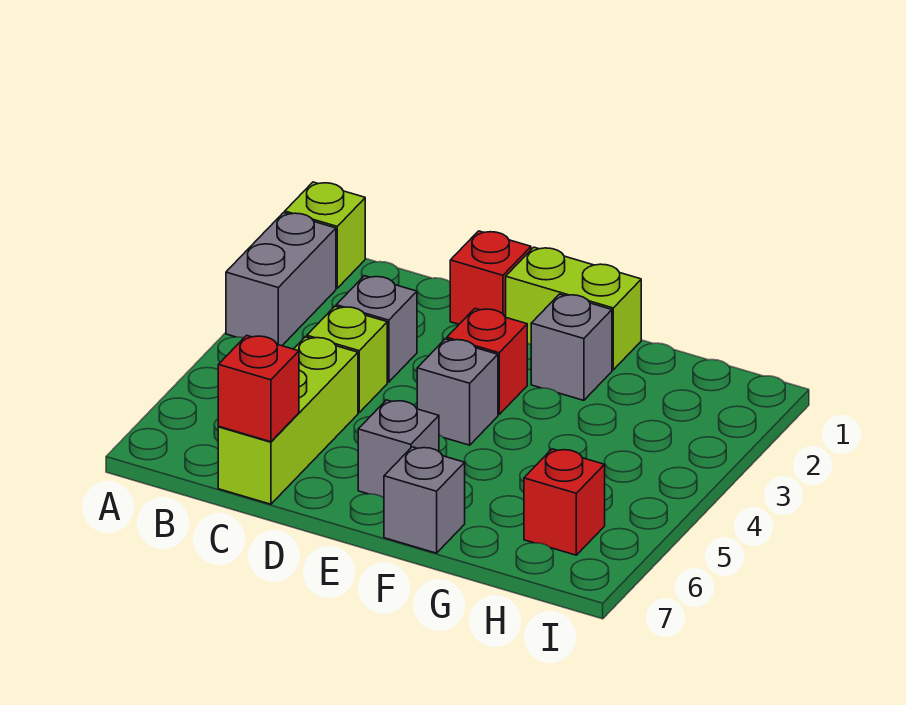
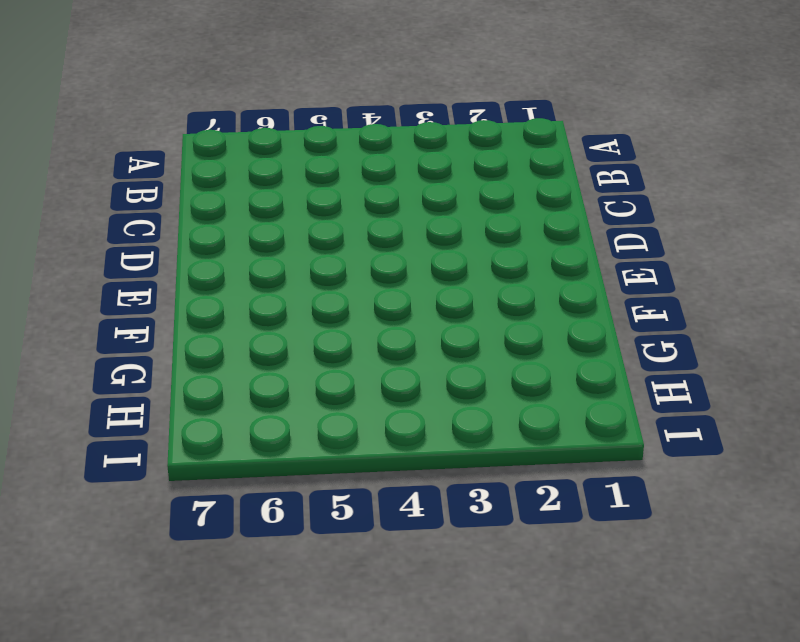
none -> lime brick A1 level 1
none -> grey brick A2:A3 level 1
none -> grey brick C3 level 1

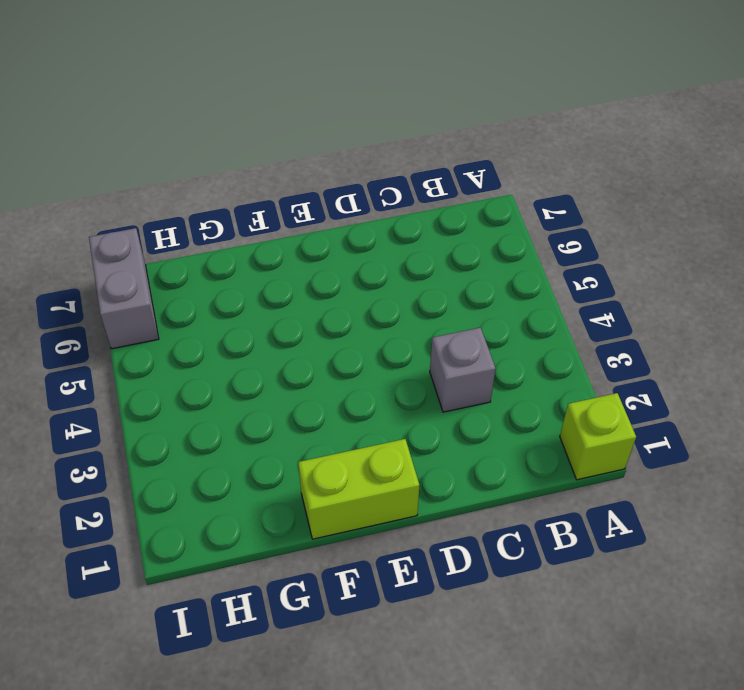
grey brick I6:I7 level 1 -> grey brick A2:A3 level 1
none -> lime brick C4 level 1
none -> lime brick C5:C7 level 1
none -> red brick D1 level 1

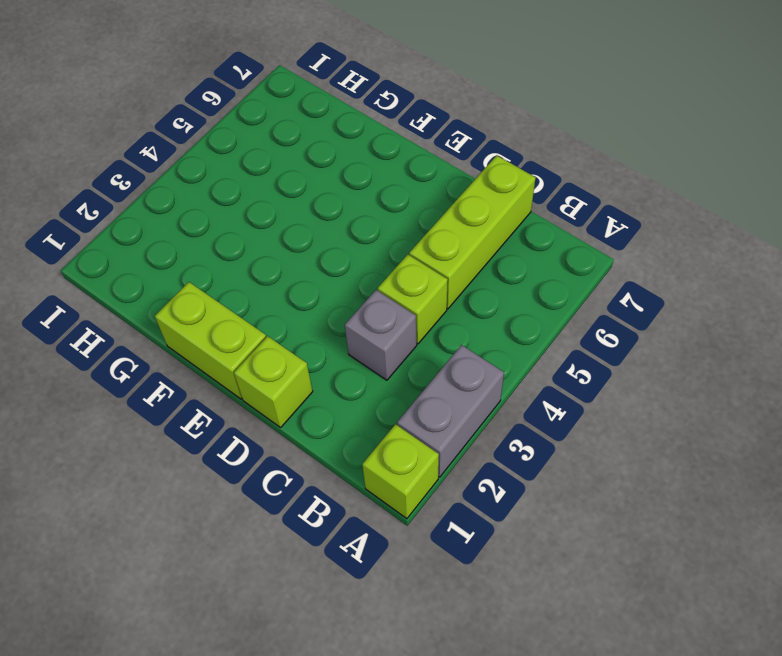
lime brick D1 level 1 -> red brick D1 level 1
none -> red brick E3 level 1
none -> grey brick E4 level 1
none -> grey brick E6 level 1

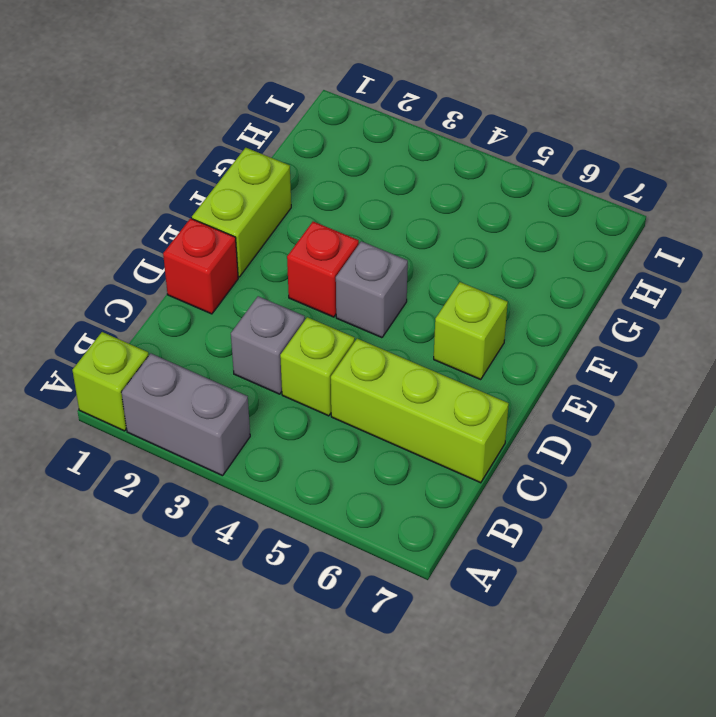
lime brick E6 level 1 -> grey brick E6 level 1
none -> grey brick F2 level 1
none -> grey brick F7 level 1
none -> red brick H6 level 1

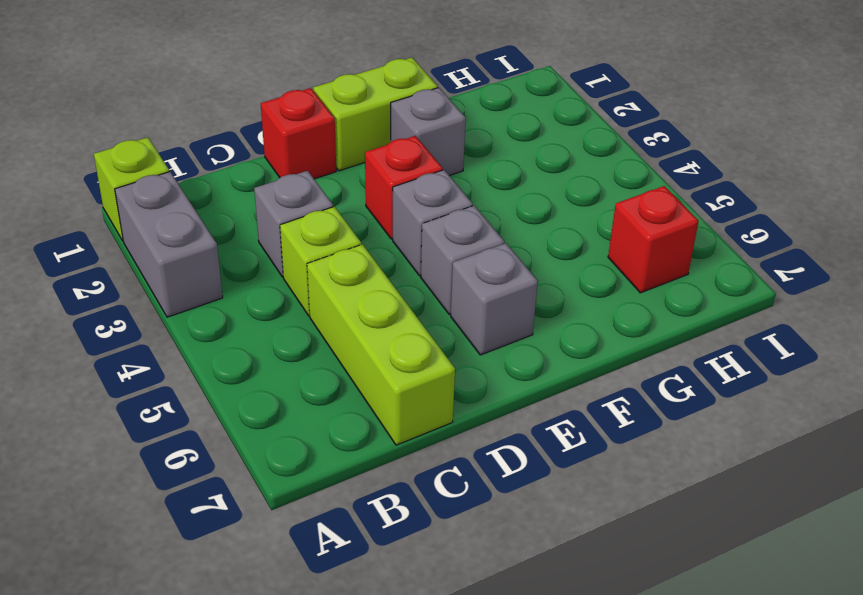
grey brick E5 level 1 -> grey brick F7 level 1
none -> red brick C7 level 2

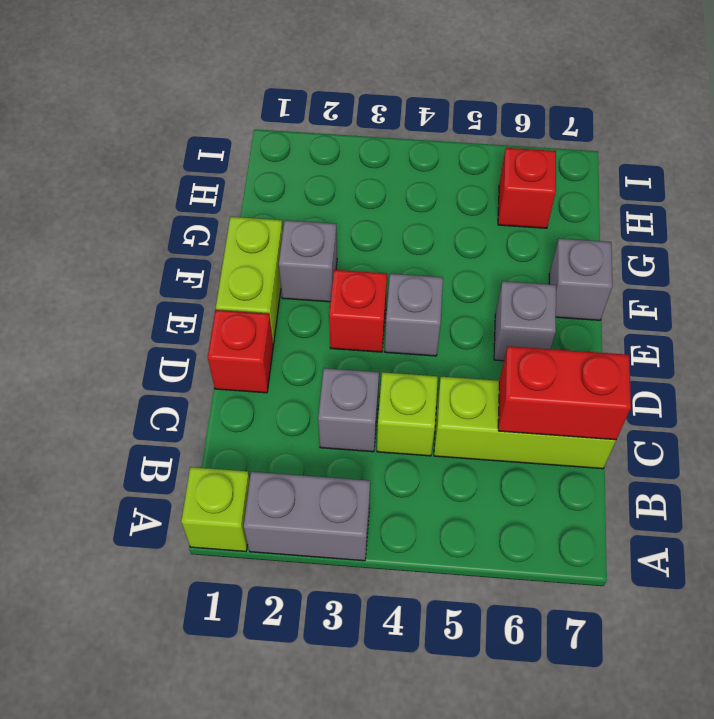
red brick C6:C7 level 2 -> red brick C7 level 2

